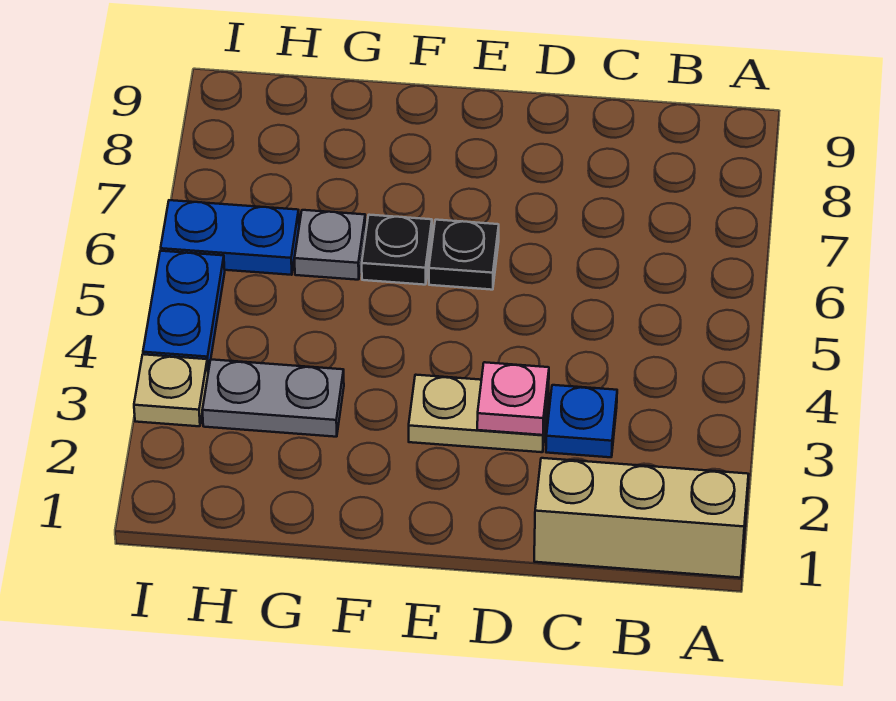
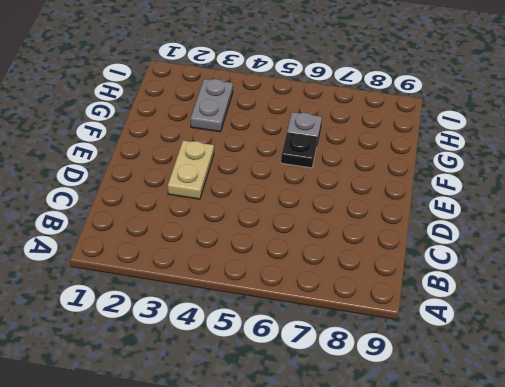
none -> tan brick A1:C1 level 1
none -> blue plate C3 level 1

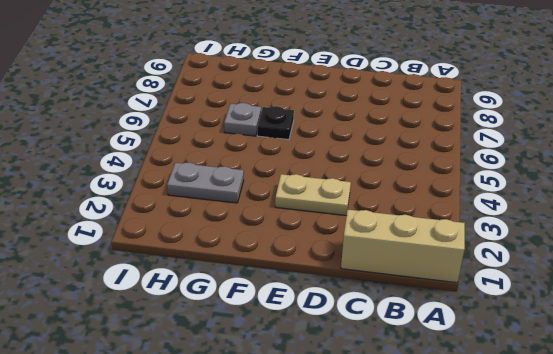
none -> blue plate C3 level 1
none -> black plate E6 level 1

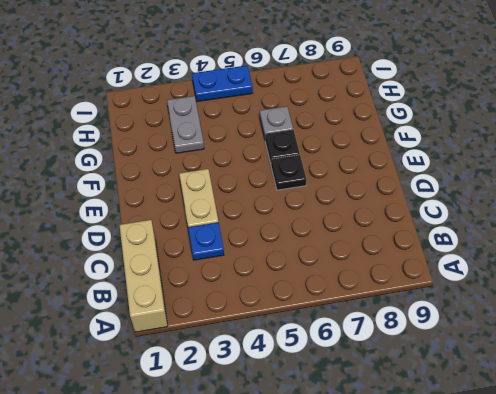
none -> blue plate H6:I6 level 1
none -> tan plate I3 level 1

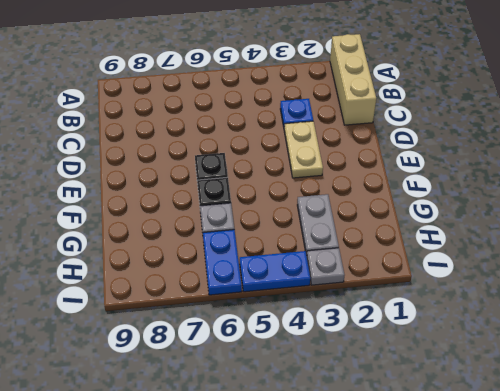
grey plate I3 level 1 -> tan plate I3 level 1
none -> pink plate D3 level 2

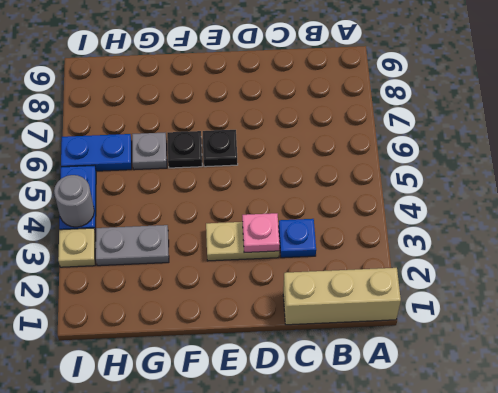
grey round brick I4 level 2 -> none

